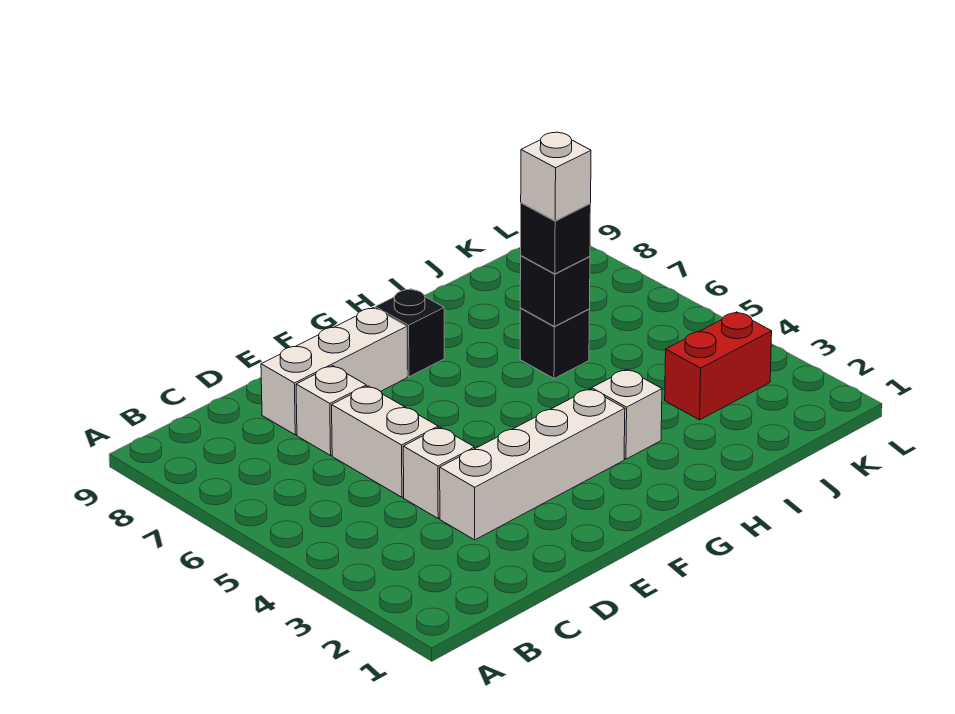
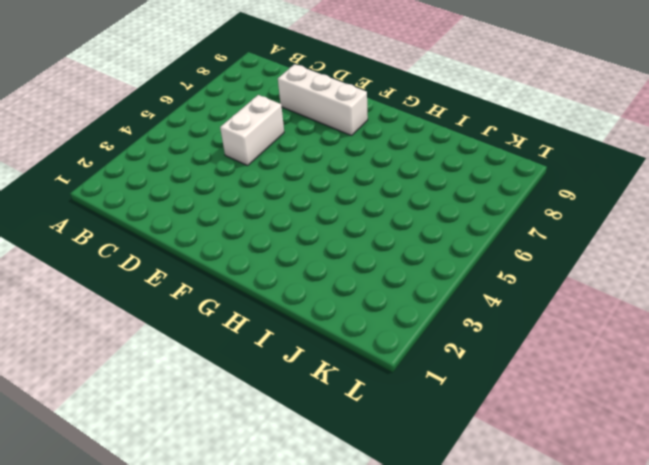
none -> white brick D3:G3 level 1
none -> white brick D4 level 1
none -> white brick D7 level 1

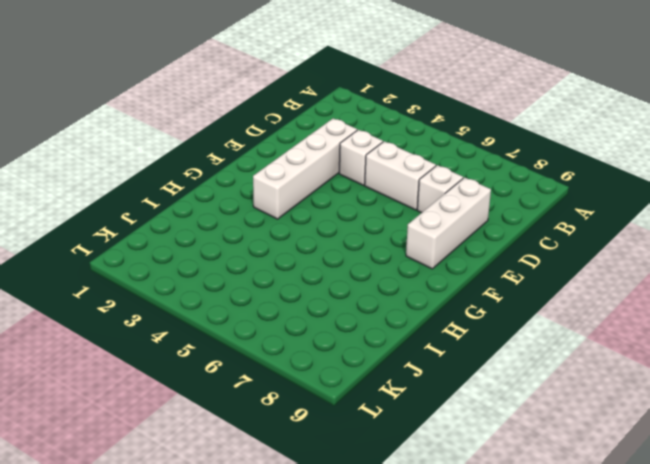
none -> black brick G8 level 1
none -> white brick H3 level 1
none -> black brick I6 level 1

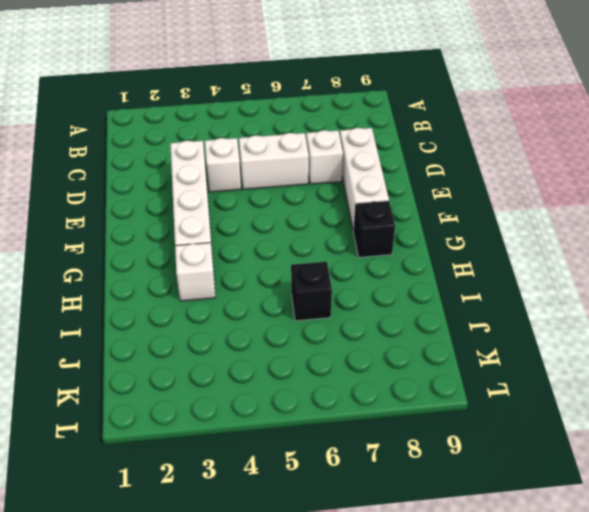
none -> red brick J3:K3 level 1
none -> black brick I6 level 2
none -> black brick I6 level 3

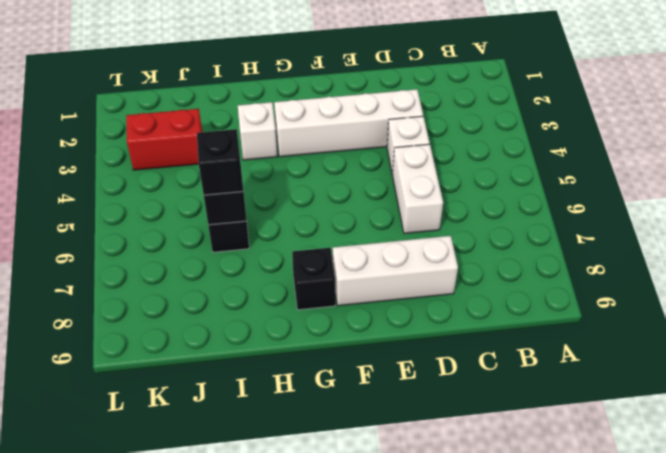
none -> white brick D7 level 1
none -> white brick I6 level 4

